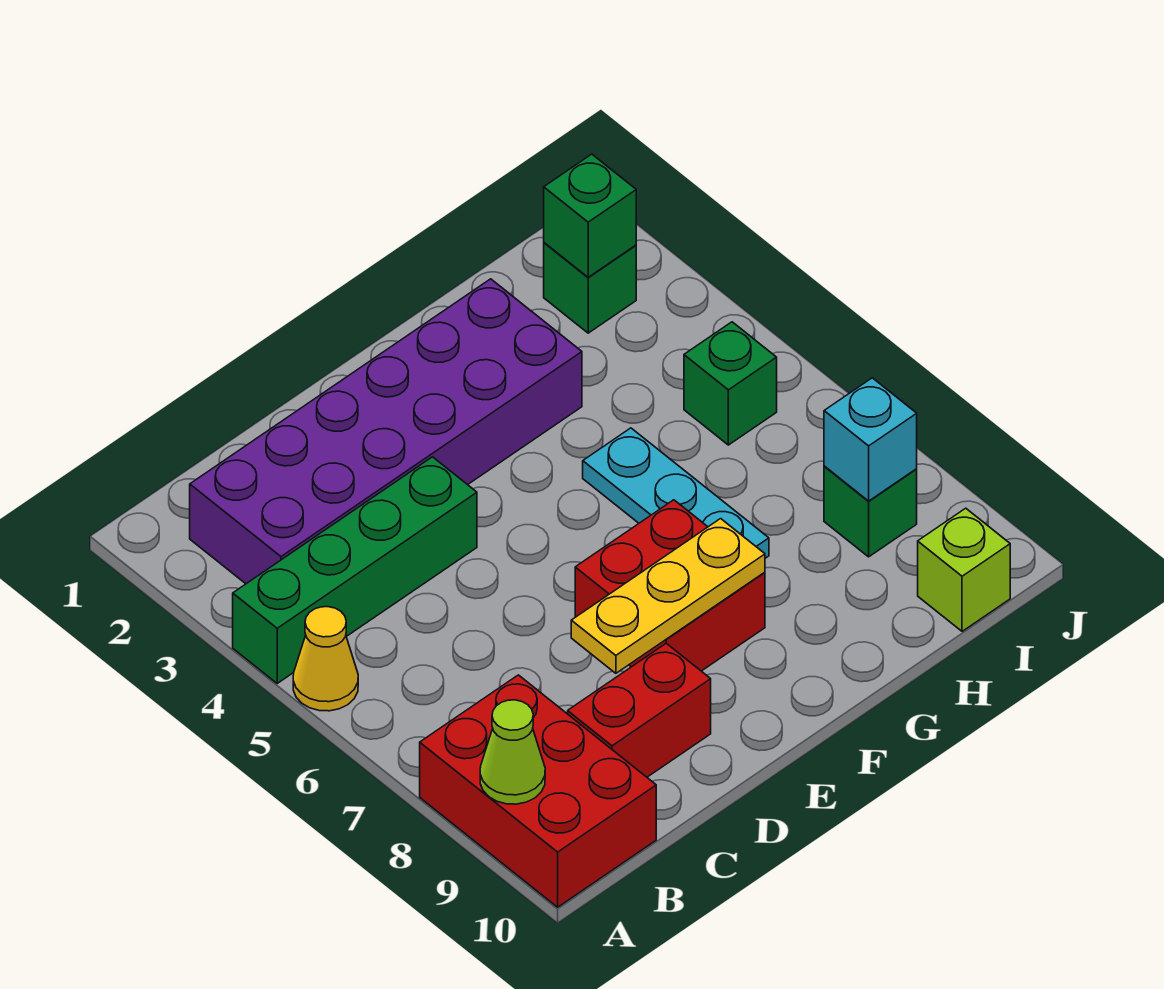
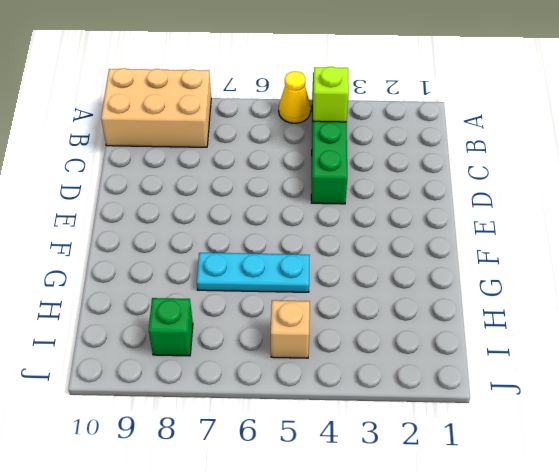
tan brick A8:B10 level 1 -> red brick A8:B10 level 1
lime brick B4 level 2 -> lime brick I10 level 1
tan brick I5 level 1 -> green brick I5 level 1
none -> purple brick B2:G3 level 1
none -> red brick C9:D9 level 1
none -> red brick E7:F8 level 1

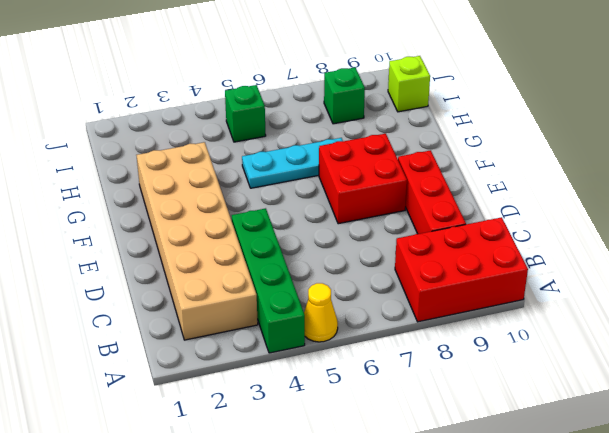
tan brick B2:G3 level 1 -> purple brick B2:G3 level 1
red brick C9:E9 level 1 -> red brick C9:D9 level 1
none -> green brick I2 level 1
none -> lime cone A9 level 2
none -> yellow plate D8:F8 level 2

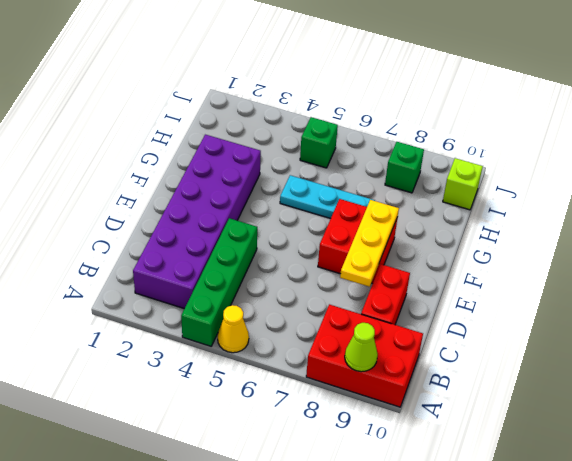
none -> green brick I2 level 1
none -> green brick I2 level 2
none -> cyan brick I8 level 2

